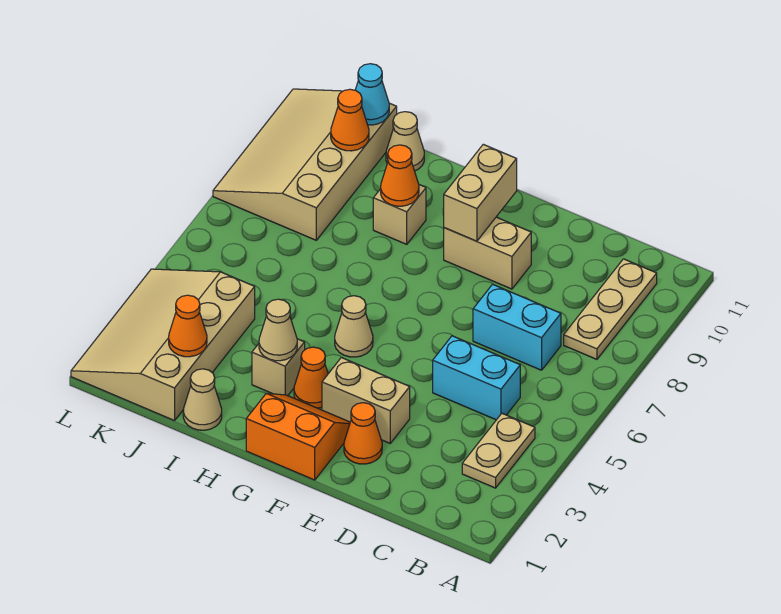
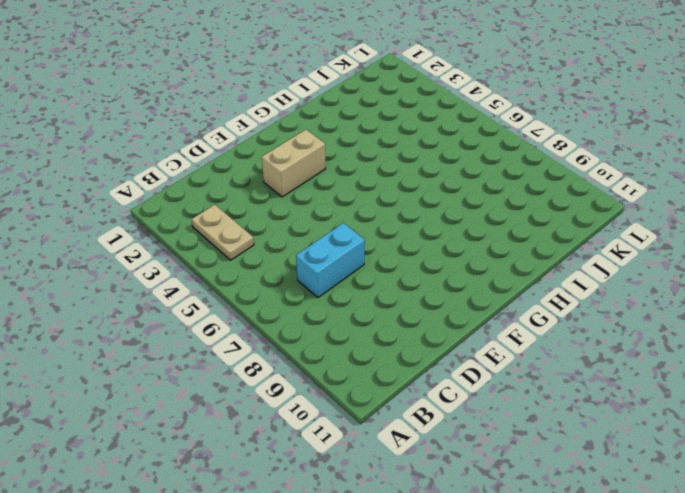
none -> tan plate B8:B10 level 1
none -> cyan brick C5:D5 level 1
none -> orange cone E2 level 1

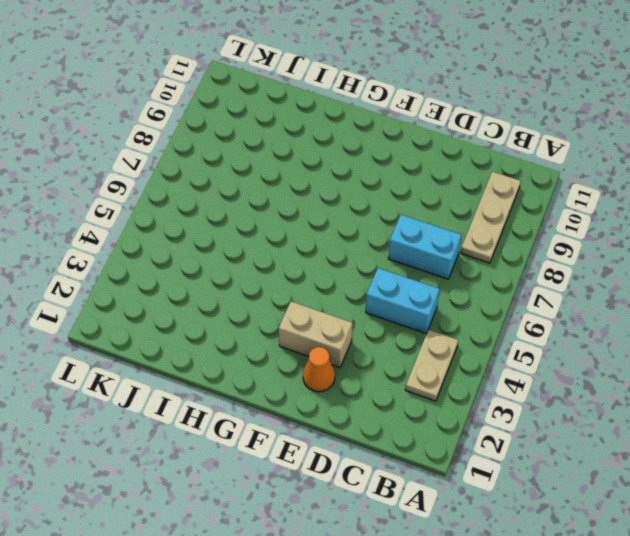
none -> tan brick E9:F9 level 1
none -> orange slope F1:G2 level 1 top 1
none -> orange cone G3 level 1

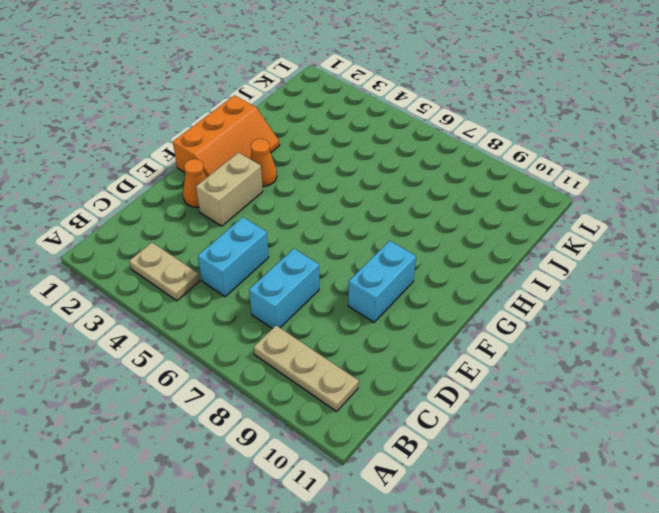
cyan brick E9:F9 level 1 -> tan brick E9:F9 level 1
orange slope F1:H2 level 1 top 1 -> orange slope F1:G2 level 1 top 1
none -> tan cone G5 level 1
none -> tan brick H3 level 1
none -> tan brick H9 level 1

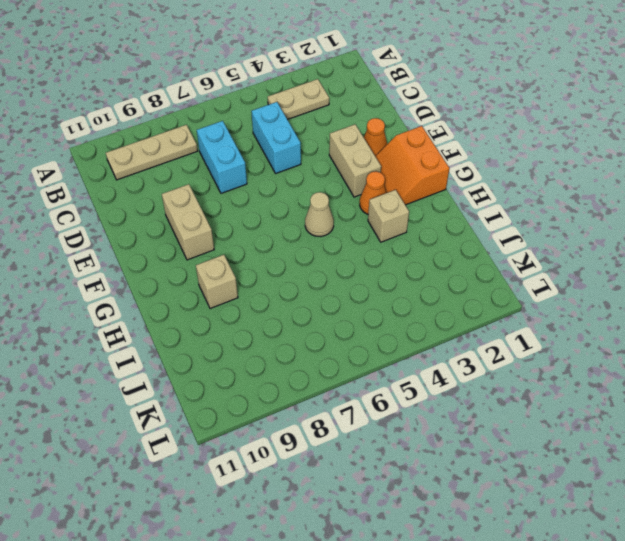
none -> tan cone I1 level 1
none -> tan cone I11 level 1
none -> tan slope J1:L4 level 1 top J

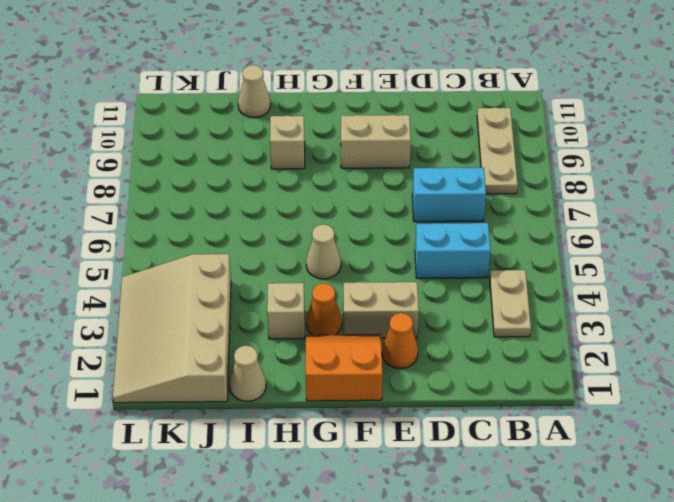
none -> tan slope J8:L11 level 1 top J
none -> tan brick F9:F10 level 2
none -> tan cone H3 level 2

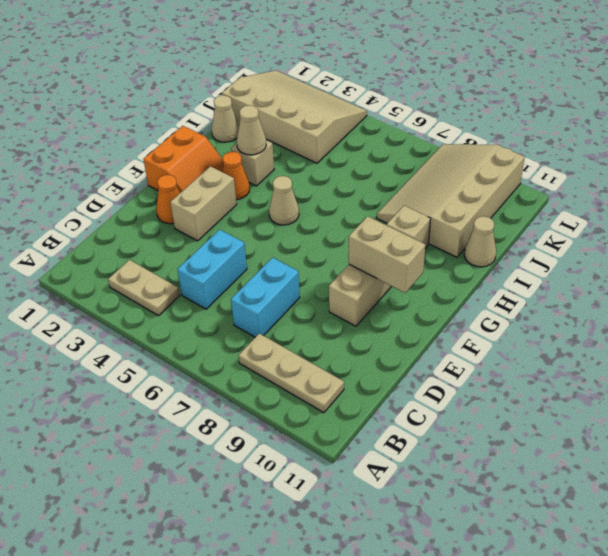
tan slope I8:L10 level 1 top 10 -> tan slope J8:L11 level 1 top J
none -> orange cone H9 level 2
none -> orange cone J2 level 2
none -> orange cone J10 level 2

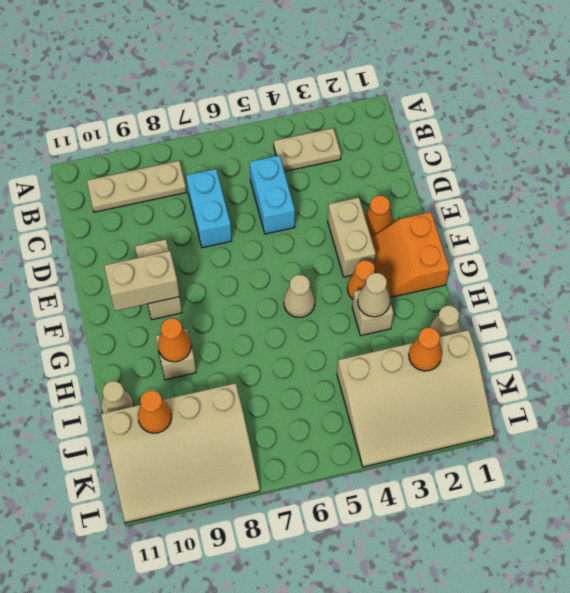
none -> cyan cone J11 level 2

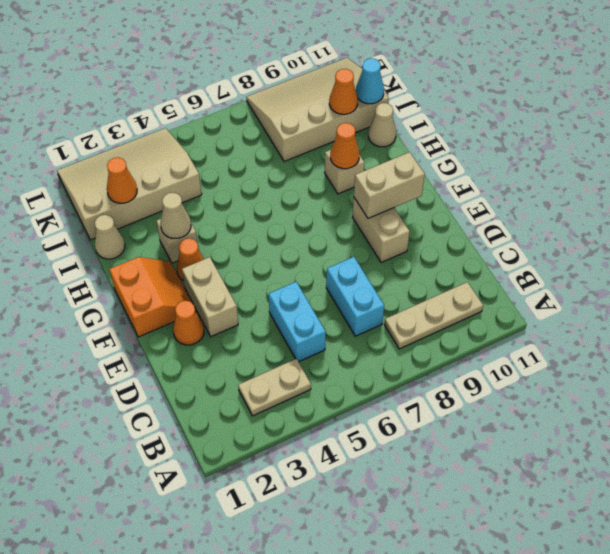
none -> tan cone G5 level 1

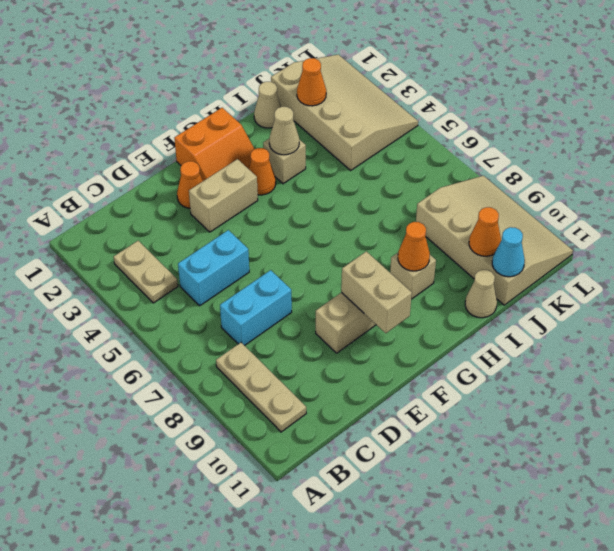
none -> tan cone G5 level 1

